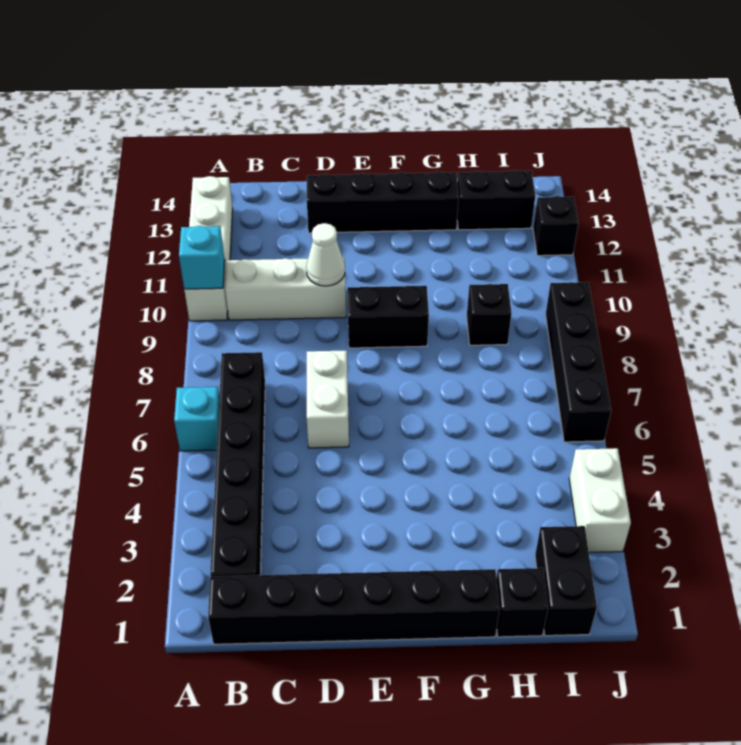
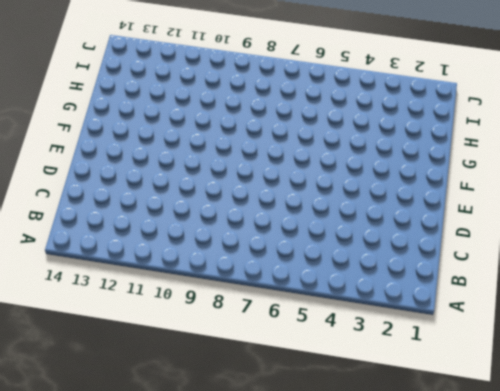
none -> cyan brick A6 level 1
none -> white brick A10:A13 level 1
none -> black brick B1:G1 level 1

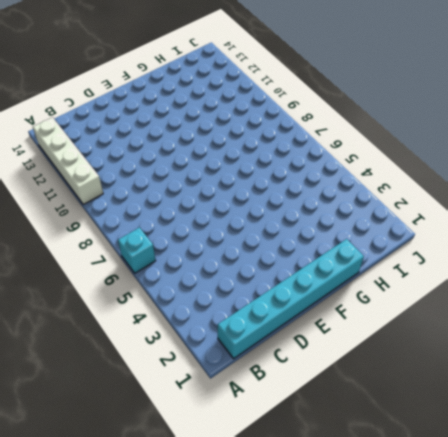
cyan brick B1:G1 level 1 -> black brick B1:G1 level 1
none -> black brick B2:B7 level 1
none -> white brick B10:D10 level 1
none -> white brick D6:D7 level 1

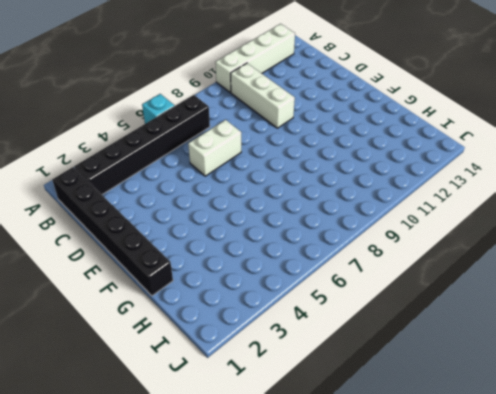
none -> black brick D13:G13 level 1
none -> black brick E9:F9 level 1
none -> black brick H1 level 1

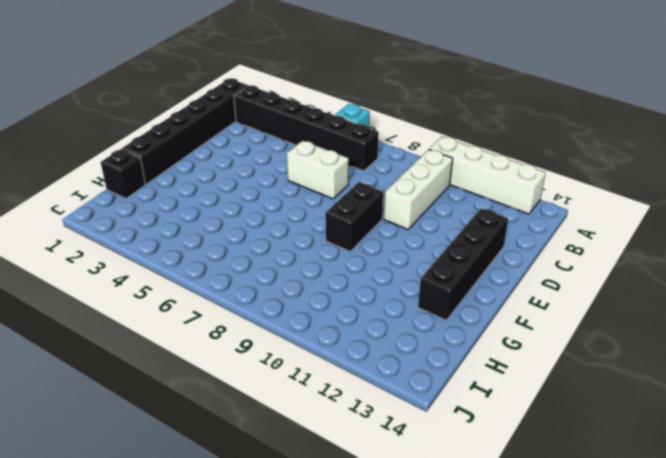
none -> black brick H9 level 1
none -> black brick H13:I13 level 1
none -> black brick I1:I2 level 1

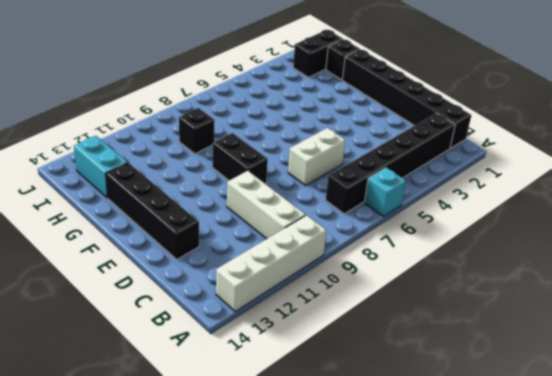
cyan brick H13:I13 level 1 -> black brick H13:I13 level 1
none -> white brick J3:J4 level 1
none -> black brick J6:J9 level 1
none -> black brick J12 level 1

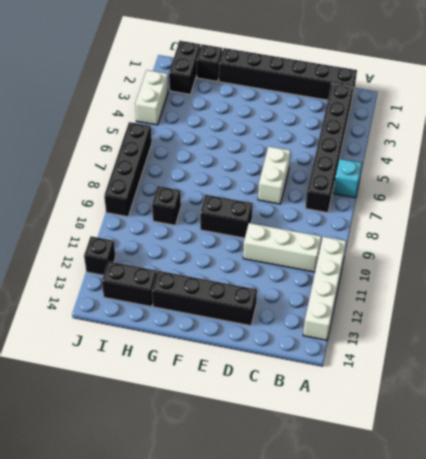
none -> cyan brick A10 level 2
none -> white cone D10 level 2

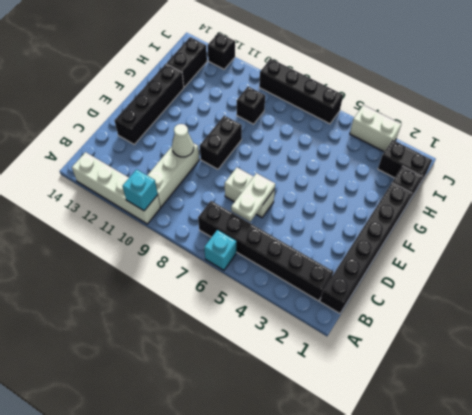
white plate C6:D6 level 2 -> none

